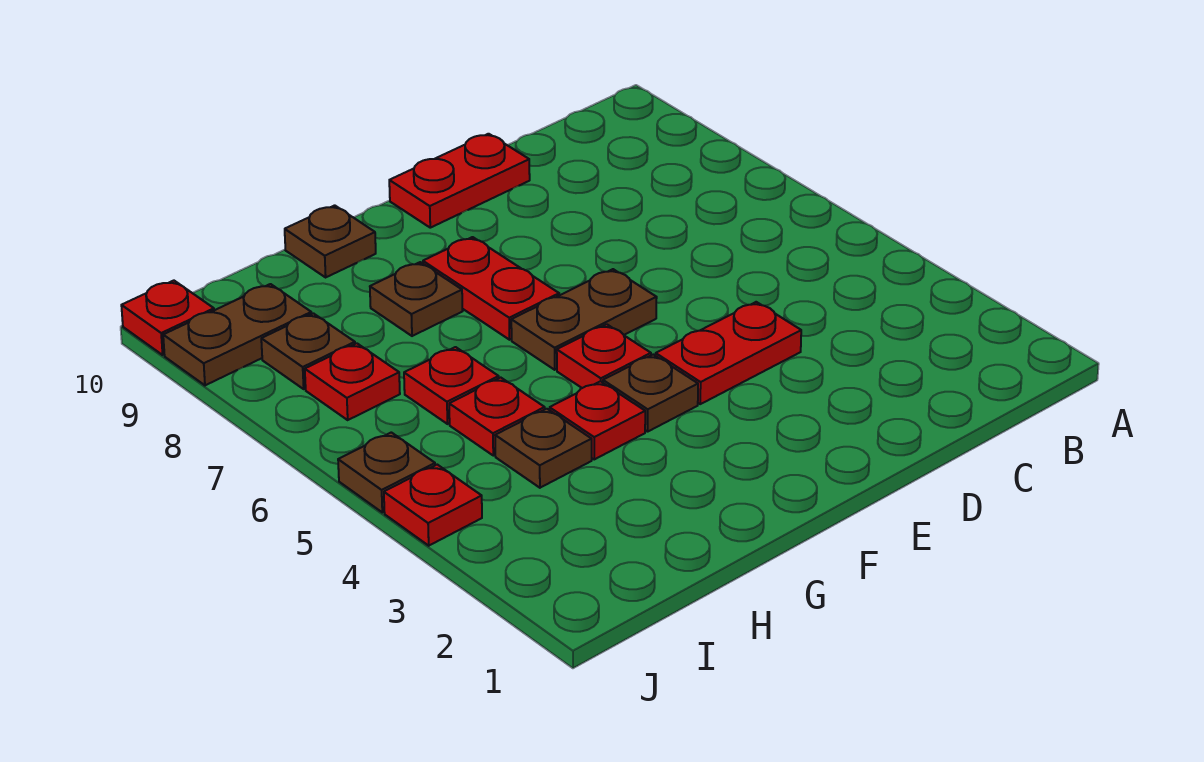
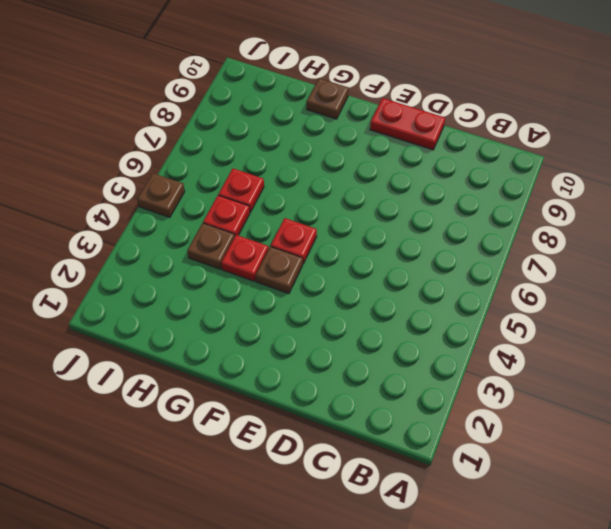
none -> red plate D4:E4 level 1
none -> brown plate E6:F6 level 1
none -> red plate F7:F8 level 1

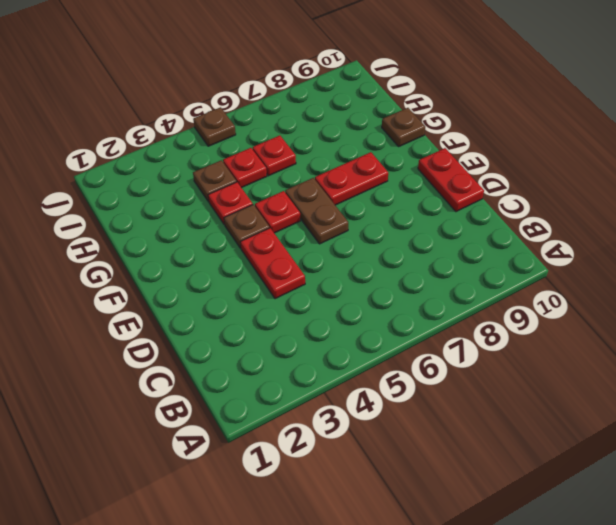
none -> brown plate G8 level 1
none -> red plate I7 level 1
none -> brown plate I8 level 1

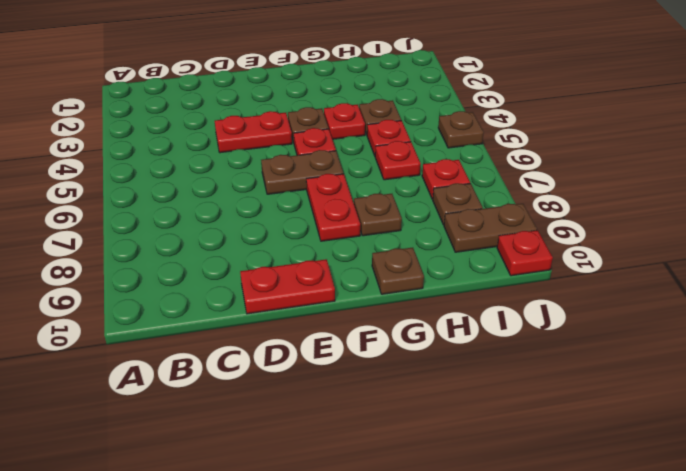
none -> red plate J4 level 1

